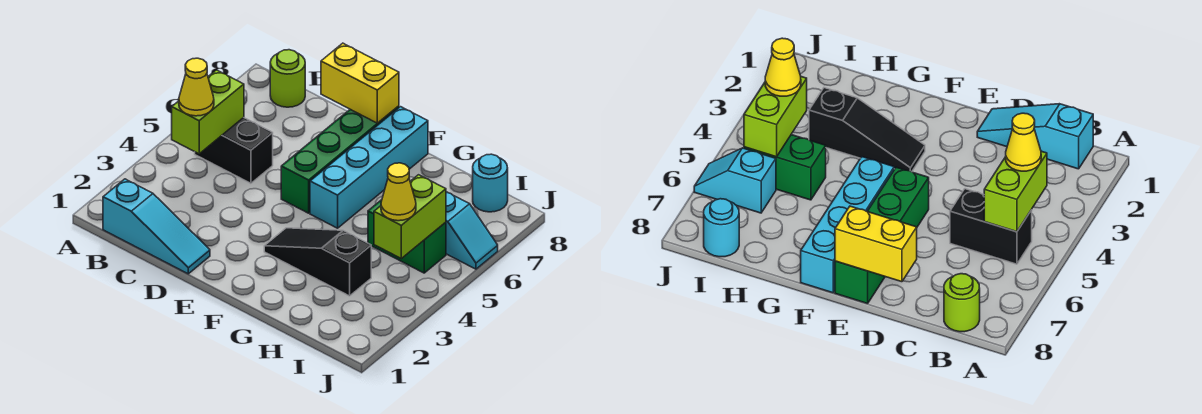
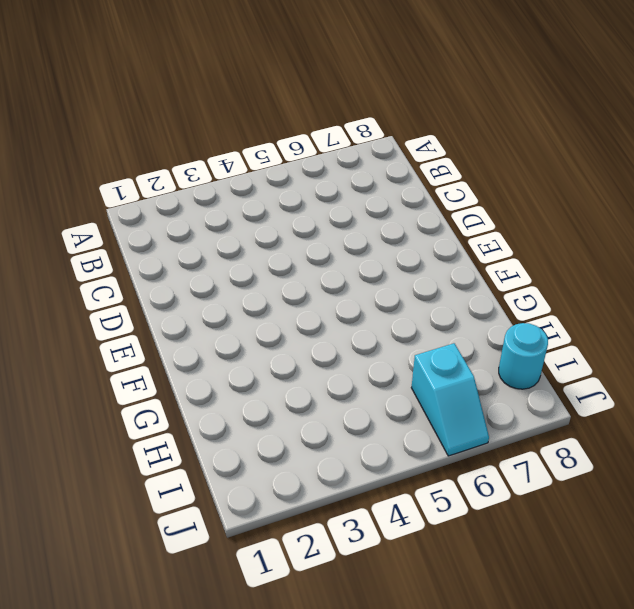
none -> cyan slope B1:D1 level 1 top B
none -> black brick B5:C5 level 1
none -> lime round brick B8 level 1

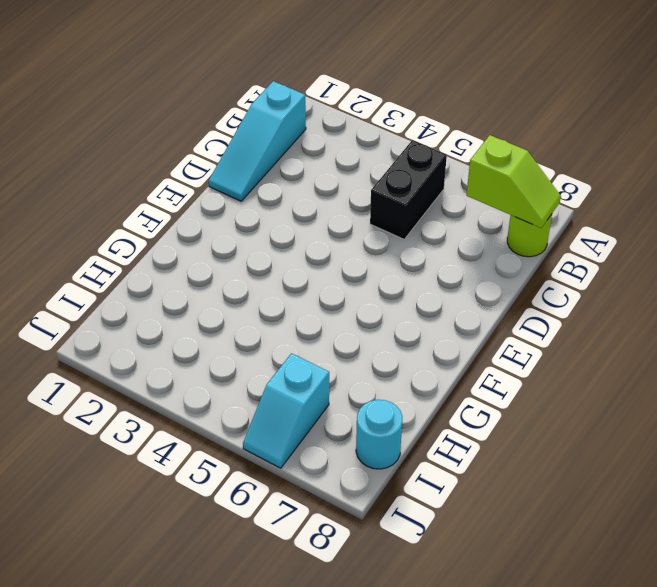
lime slope B7:B8 level 2 top 7 -> none
none -> green brick E5:E8 level 1
none -> black slope F3:H3 level 1 top H
none -> cyan brick F5:F8 level 1

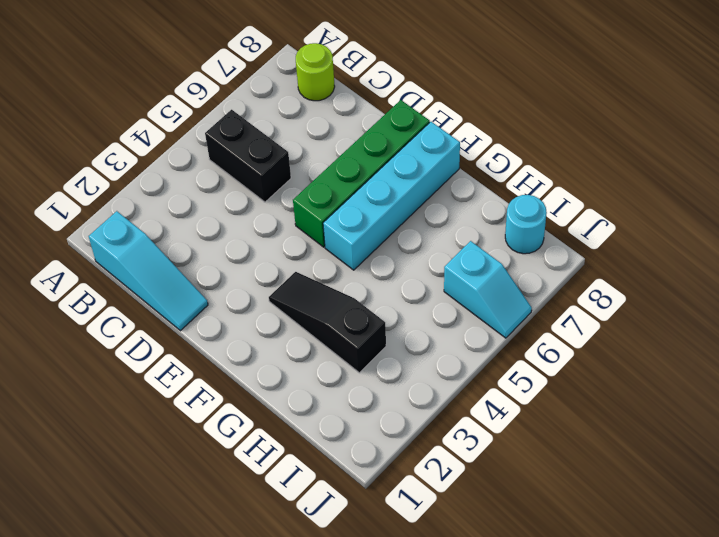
none -> green brick H5:I5 level 1
none -> lime brick B4:B5 level 2
none -> yellow brick D8:E8 level 2

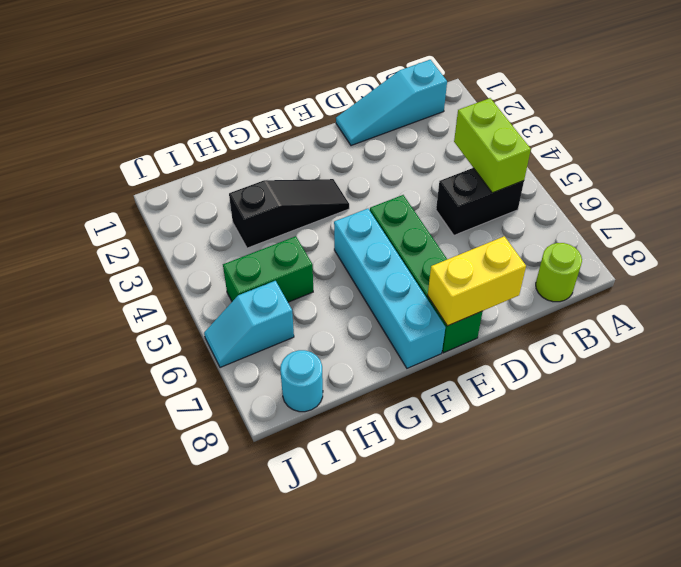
none -> lime brick I4:I5 level 2
none -> yellow cone B4 level 3
none -> yellow cone I4 level 3

